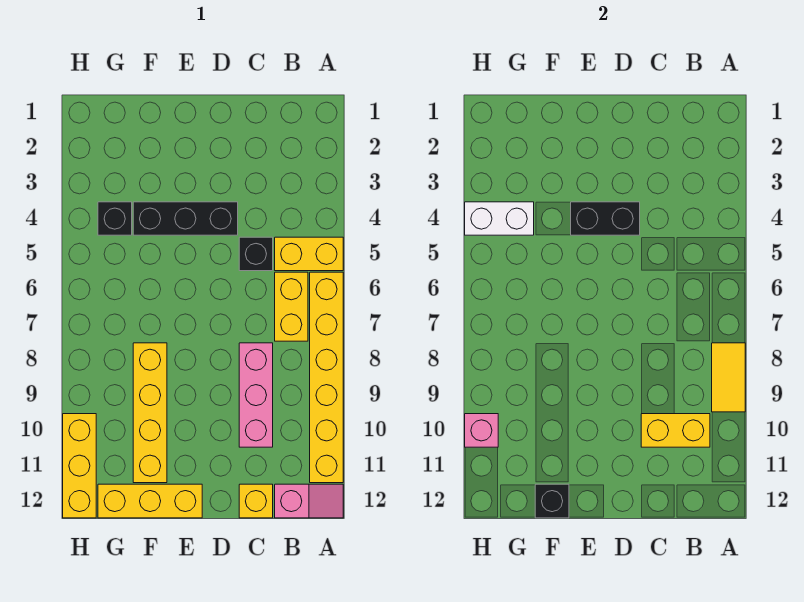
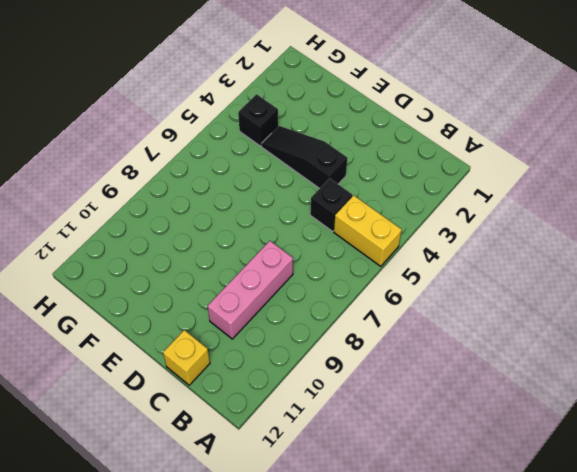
black slope D4:F4 level 1 top D -> black brick D4:F4 level 1
none -> yellow brick A6:A11 level 1
none -> pink slope A12:B12 level 1 top B
none -> yellow brick B6:B7 level 1

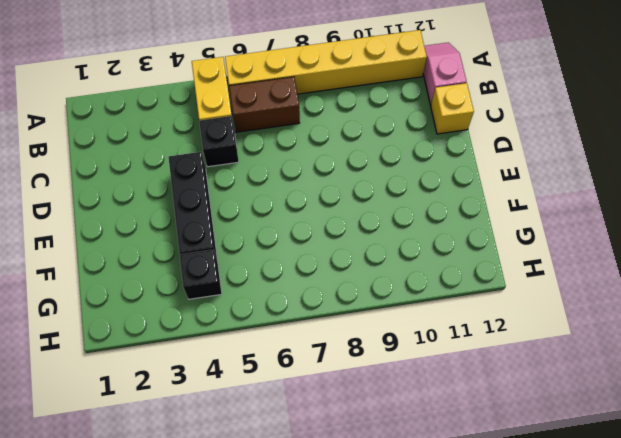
brown brick B6:B7 level 1 -> yellow brick B6:B7 level 1
none -> pink brick C8:C10 level 1
none -> yellow brick E12:G12 level 1
none -> yellow brick F8:F11 level 1

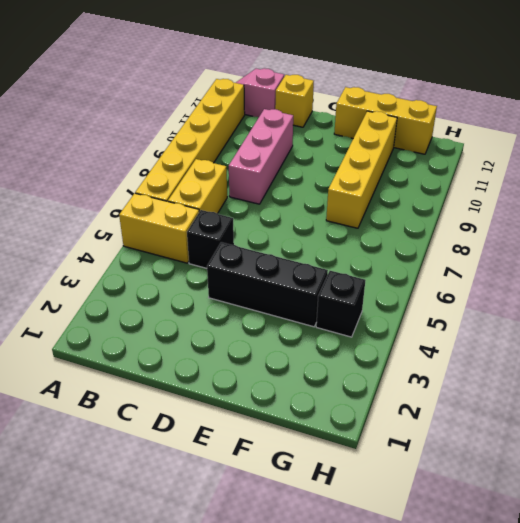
none -> yellow brick H10:H12 level 1
none -> yellow tile A8:A9 level 2
none -> yellow brick B10:C10 level 2

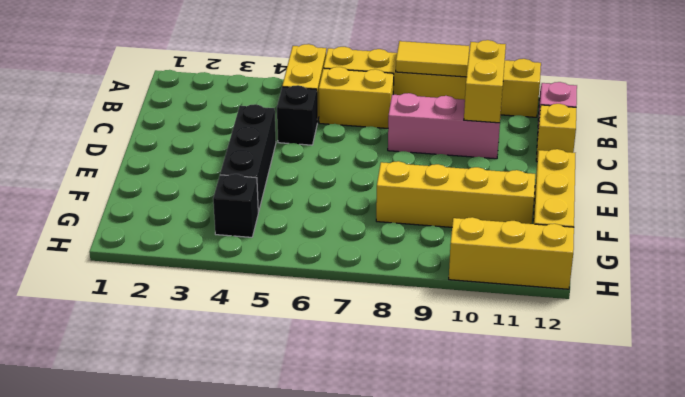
none -> black brick D4:E4 level 2
none -> black brick F12 level 2
none -> white brick G4:H4 level 2

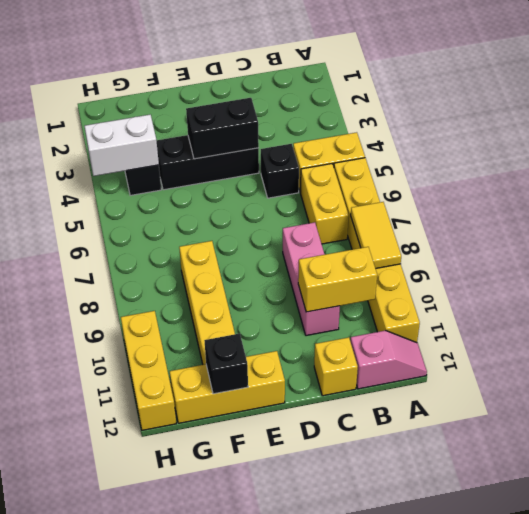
none -> pink brick H10 level 2

